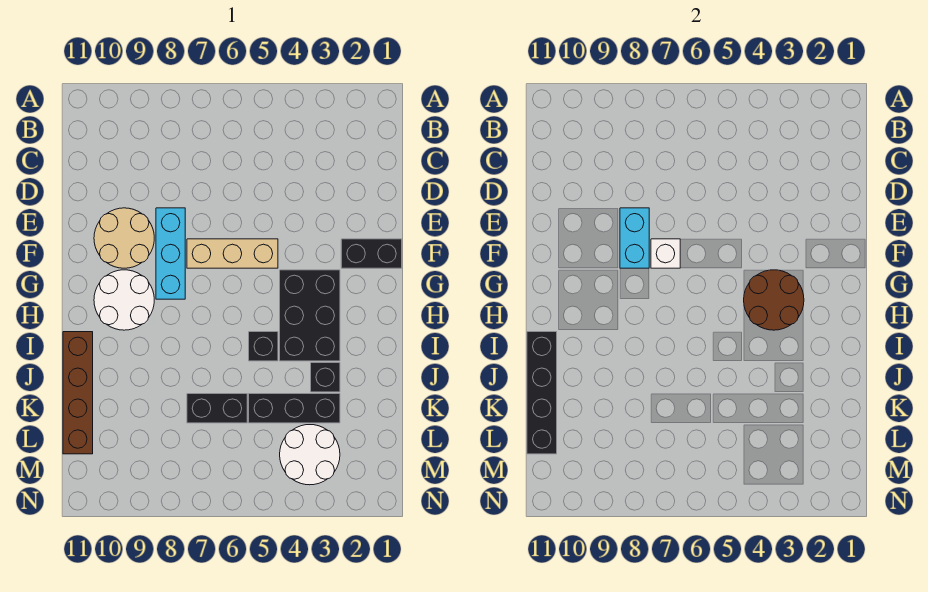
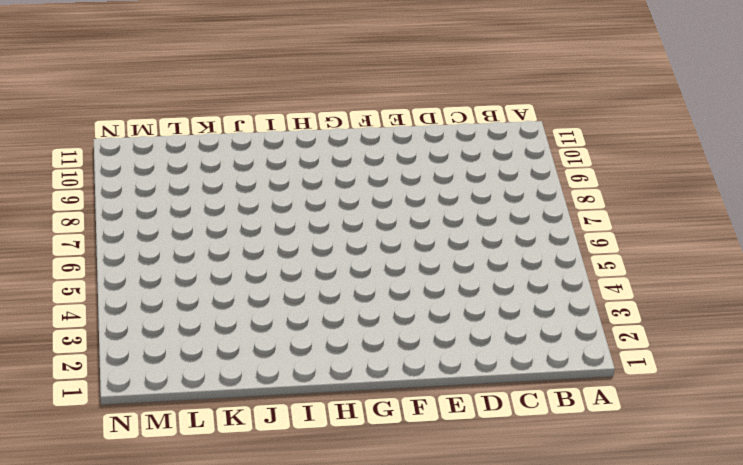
none -> cyan brick E8:G8 level 1
none -> tan round brick E9:F10 level 1
none -> black brick F1:F2 level 1

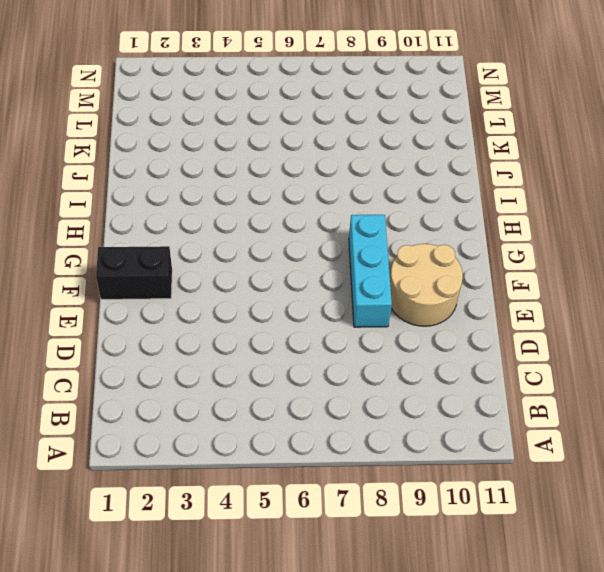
none -> tan brick F5:F7 level 1
none -> black brick G3:I4 level 1
none -> white round brick G9:H10 level 1

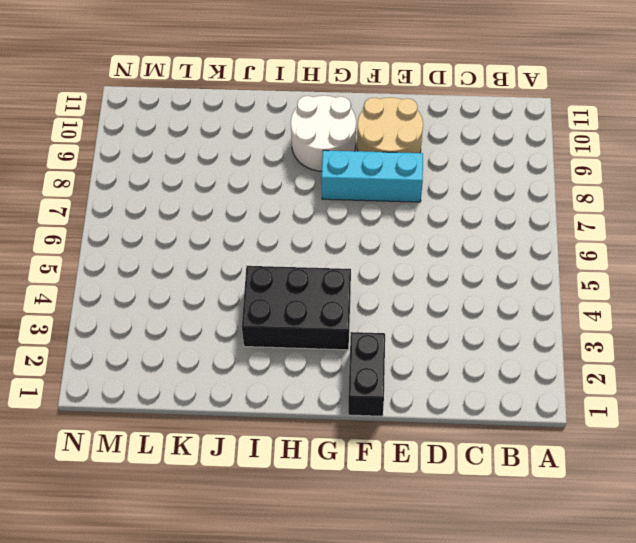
none -> tan brick F5:F7 level 1
none -> black brick I5 level 1
none -> brown brick I11:L11 level 1

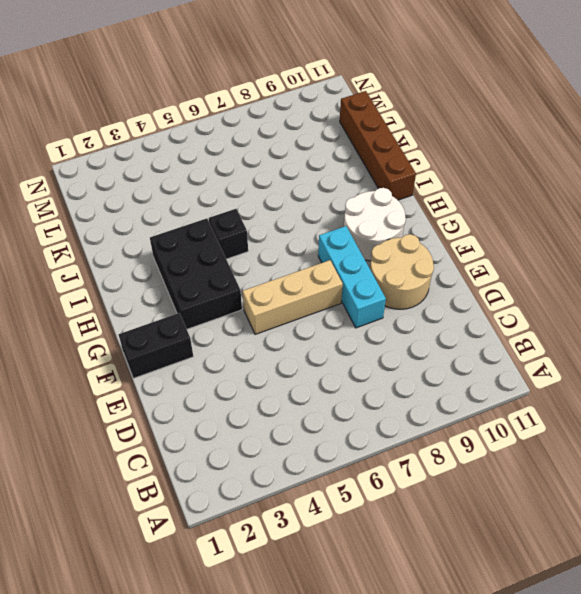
none -> black brick J3 level 1
none -> black brick K3:K5 level 1
none -> black brick K6:K7 level 1

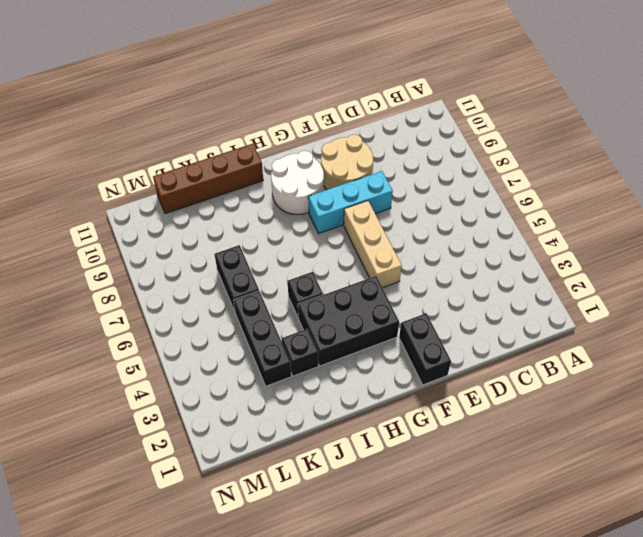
none -> white round brick L3:M4 level 1
none -> cyan brick E8:F8 level 2
none -> white brick F7 level 2

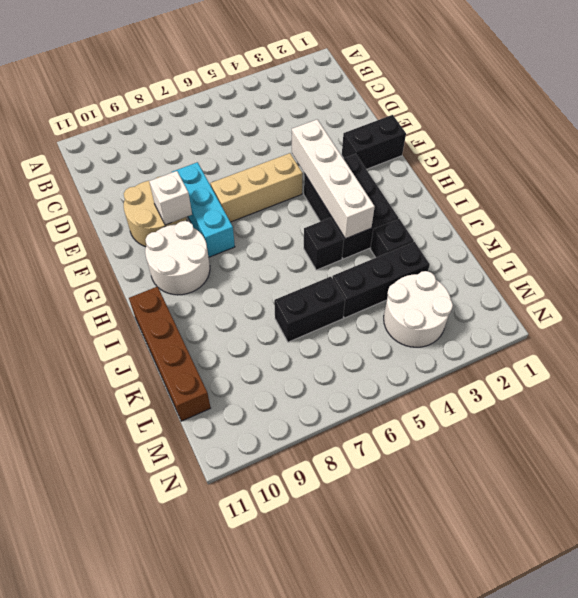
white brick F4:I4 level 2 -> brown round brick G3:H4 level 2
white brick F9 level 2 -> white brick F7 level 2
none -> cyan brick E8:F8 level 2
none -> black brick I11:L11 level 2

